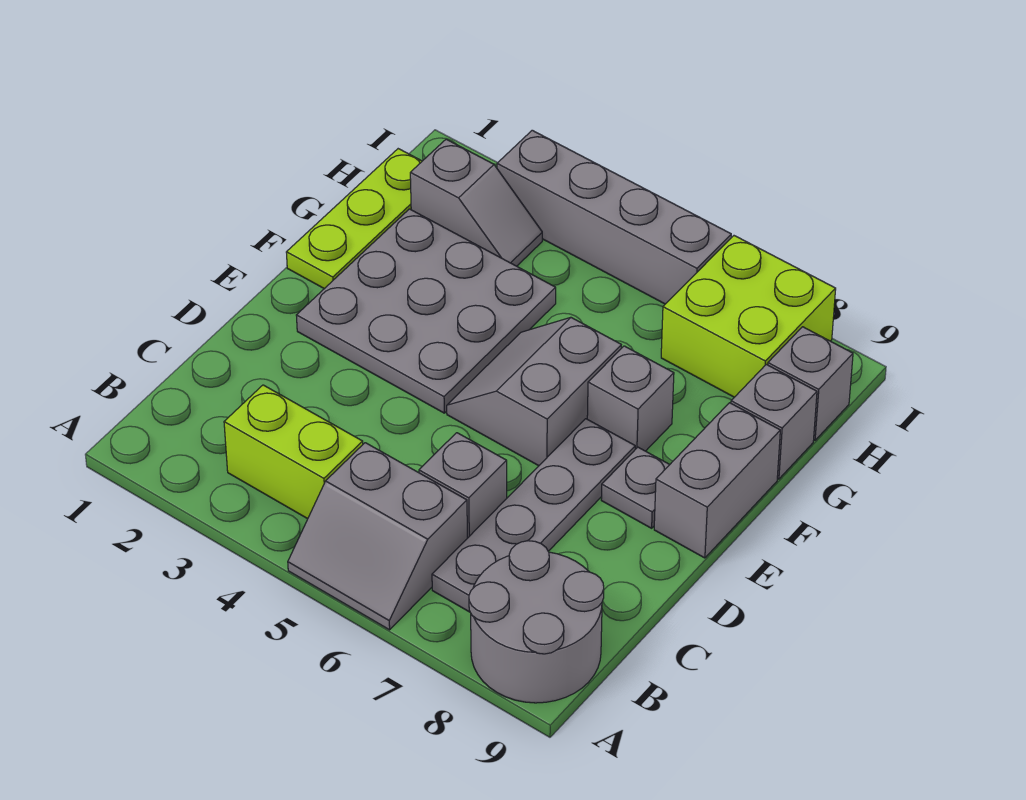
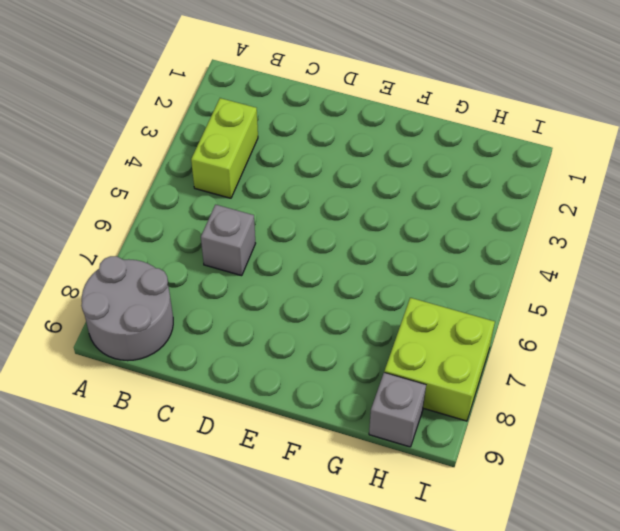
none -> grey slope A5:B6 level 1 top B
none -> grey plate B7:E7 level 1
none -> grey plate E2:G4 level 1

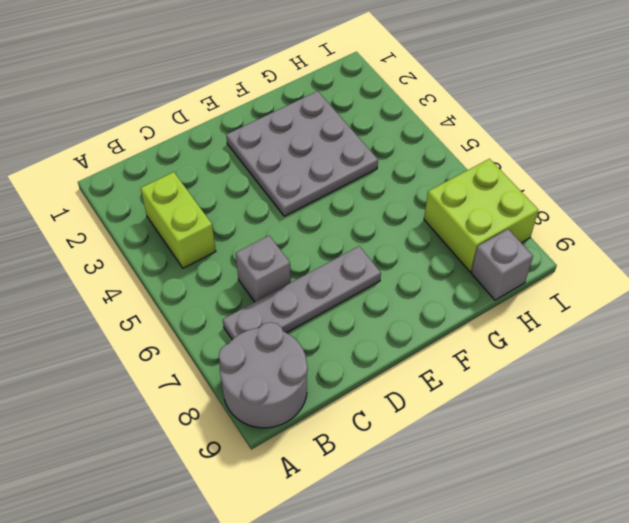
none -> grey slope A5:B6 level 1 top B
none -> grey slope E5:F6 level 1 top 6
none -> grey plate E8 level 1

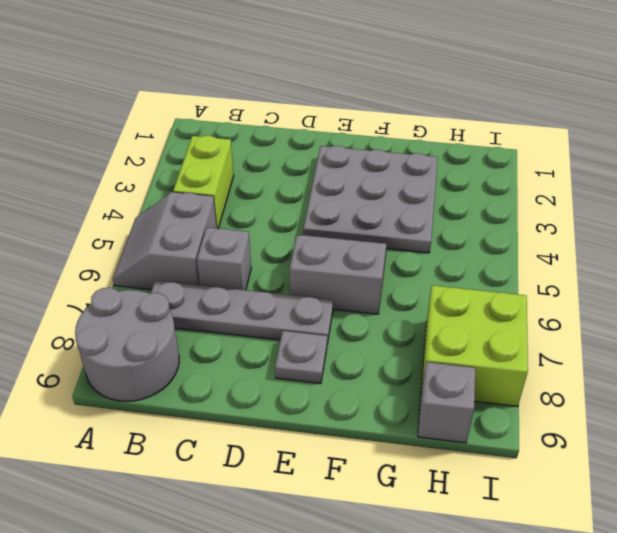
none -> grey brick E9:F9 level 1
none -> lime plate F1:H1 level 1
none -> grey brick F7 level 1

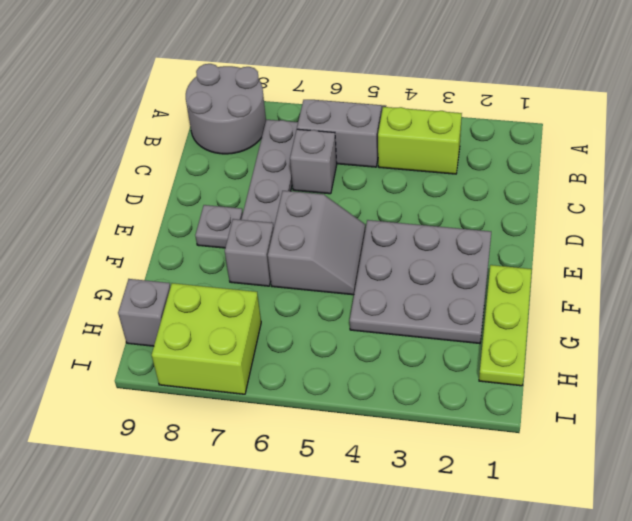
none -> grey brick E9:F9 level 1
none -> grey brick G9 level 1
none -> grey slope H2:H3 level 1 top 2

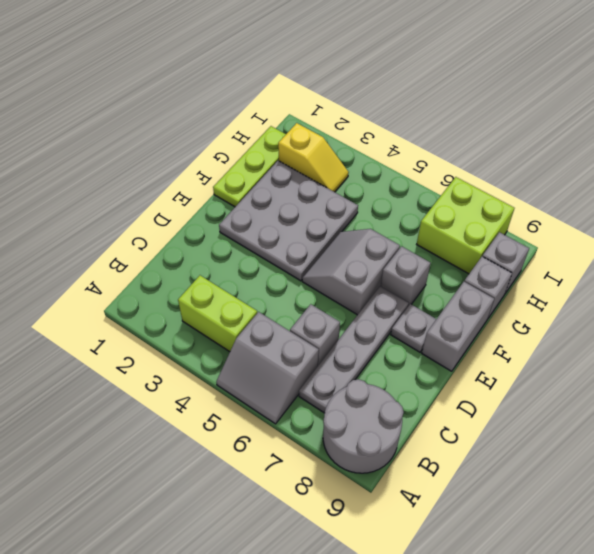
yellow slope H2:H3 level 1 top 2 -> grey slope H2:H3 level 1 top 2
none -> grey brick I3:I6 level 1

